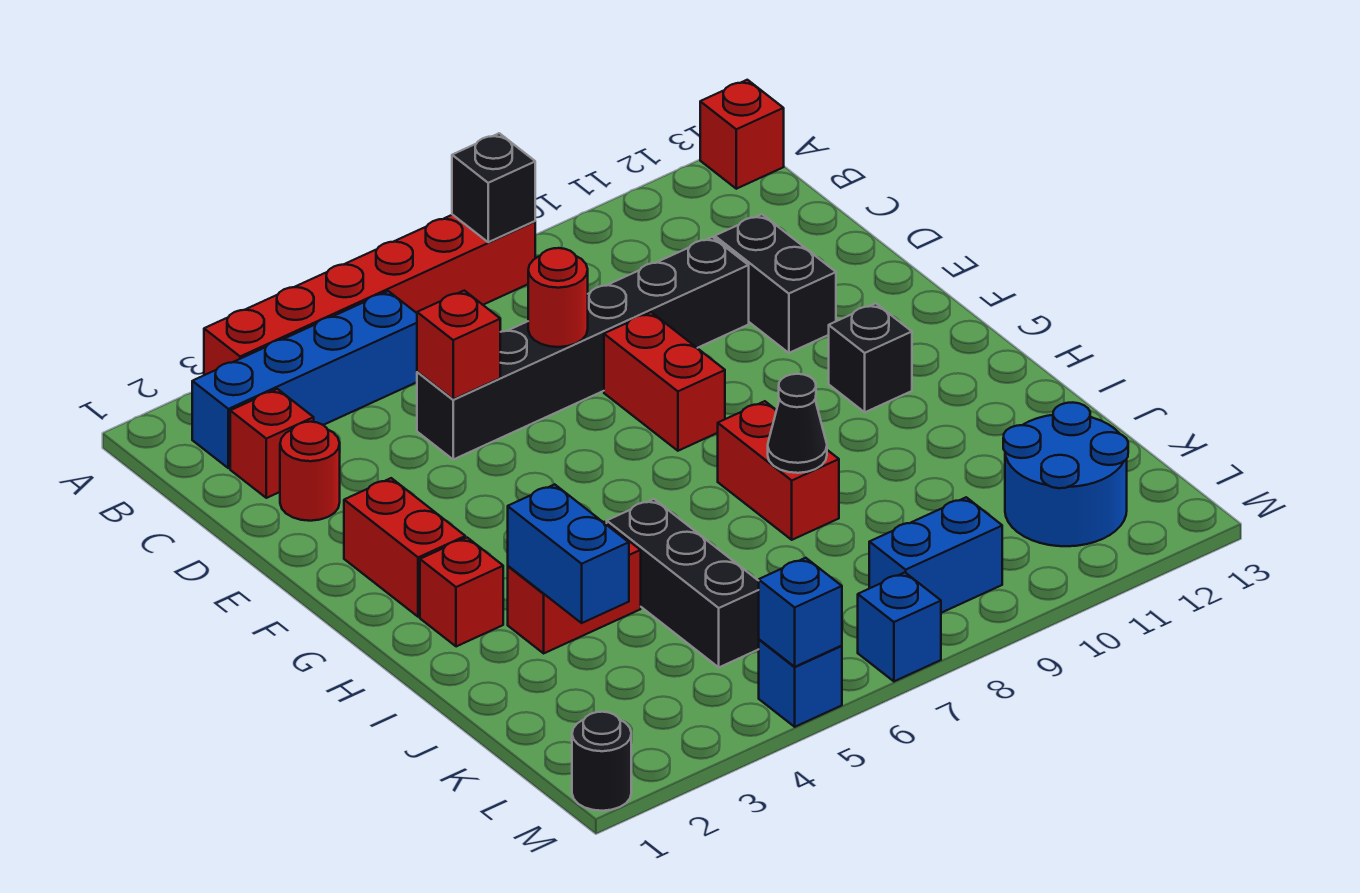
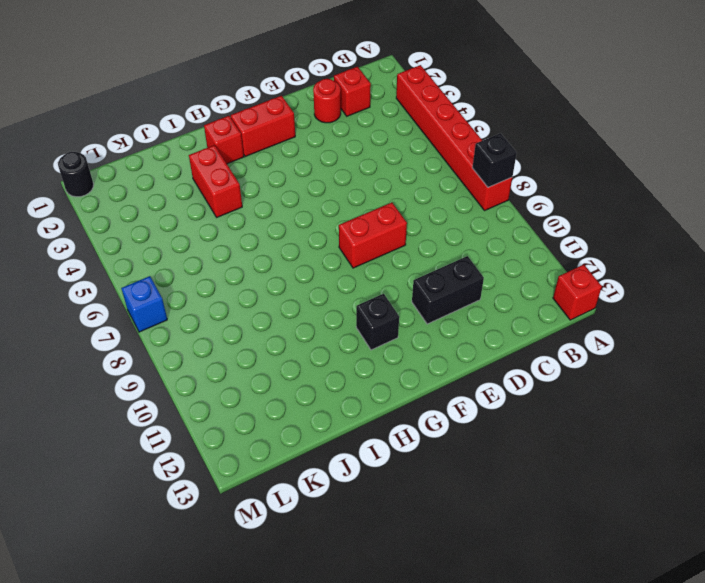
none -> blue brick B2:B5 level 1
none -> black brick D5:D10 level 1
none -> red brick H8:I8 level 1

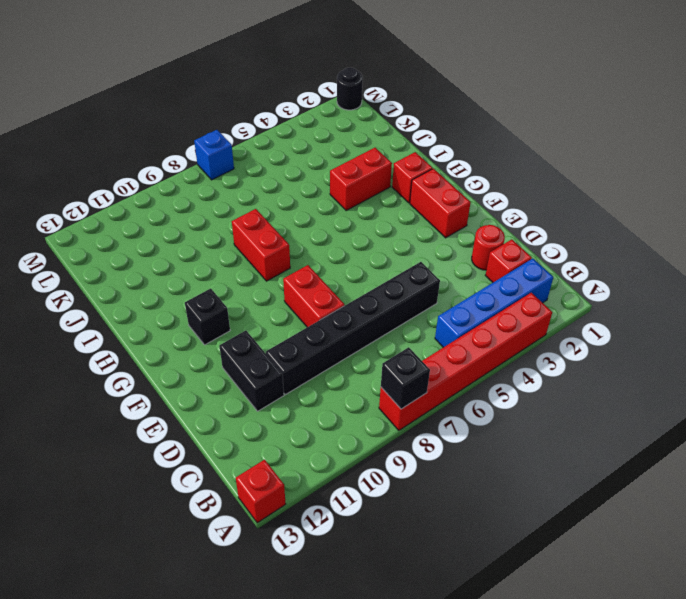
none -> black brick I5:K5 level 1
none -> blue round brick K11:L12 level 1
none -> blue brick L8:L9 level 1

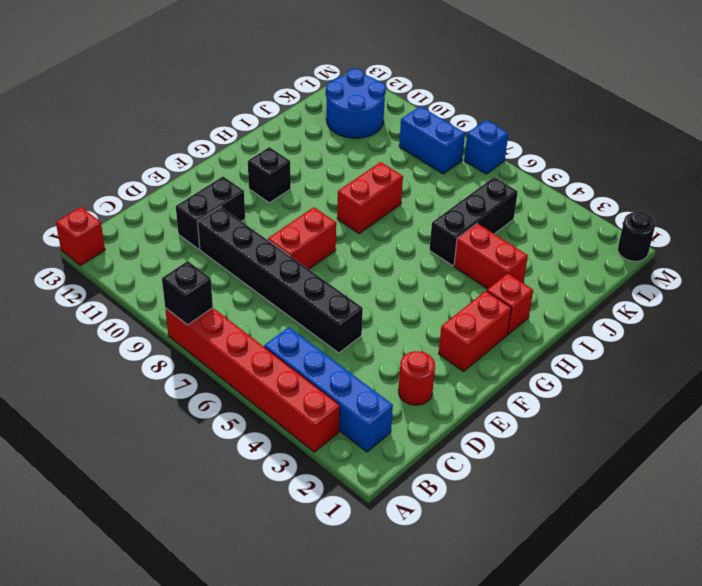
none -> red brick C2 level 1
none -> blue brick M5 level 1
none -> red brick D5 level 2

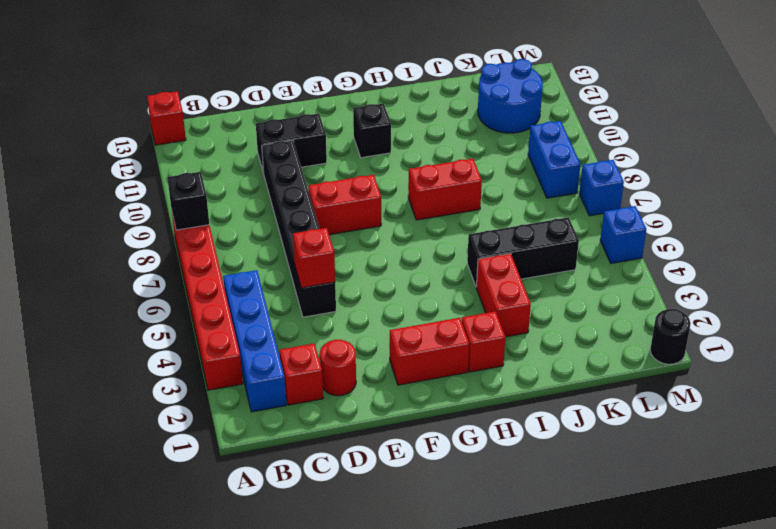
none -> red round brick D7 level 2
none -> blue brick I3:J3 level 2
none -> black cone I8 level 2

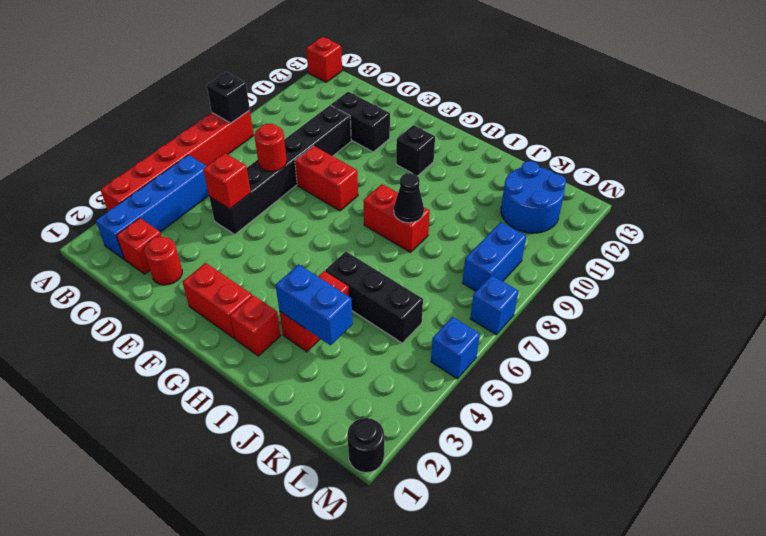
none -> blue brick M5 level 2

